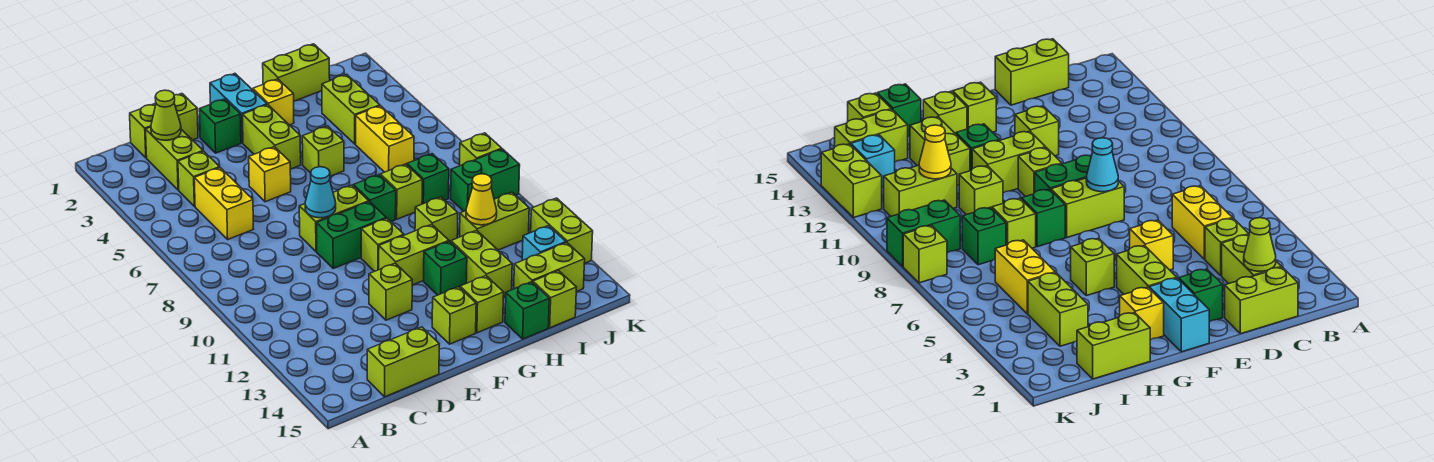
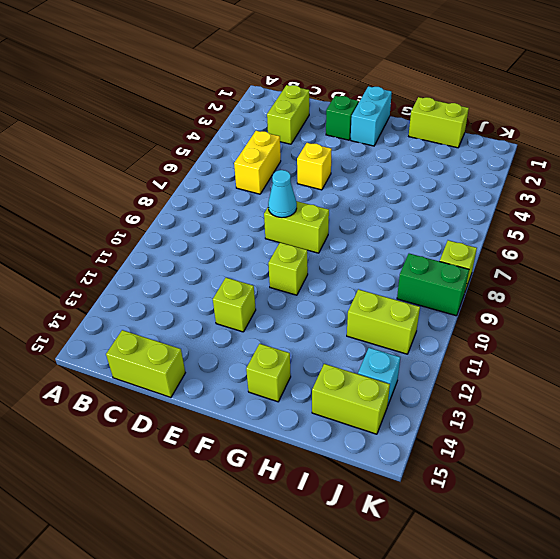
none -> lime brick C1:D1 level 1
none -> lime brick C4 level 1
none -> green brick E9:F9 level 1
none -> lime brick F3:F4 level 1

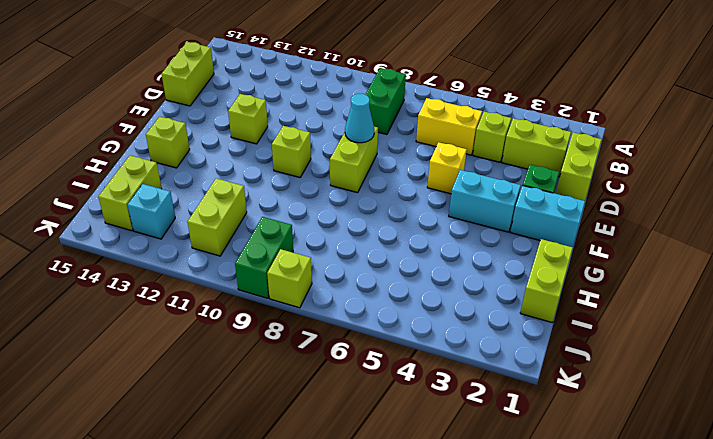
green brick B8:C8 level 1 -> green brick E9:F9 level 1
cyan brick F3:F4 level 1 -> lime brick F3:F4 level 1
none -> lime brick F11:G11 level 1
none -> lime brick F14 level 1
none -> yellow brick G2 level 1
none -> lime brick G5 level 1

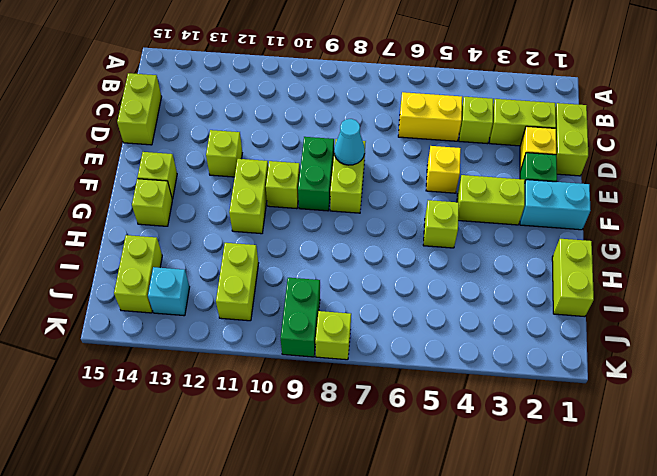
yellow brick D2 level 1 -> yellow brick G2 level 1
none -> green brick G8 level 1
none -> green brick G12 level 1
none -> lime brick H8 level 1
none -> lime brick H10 level 1

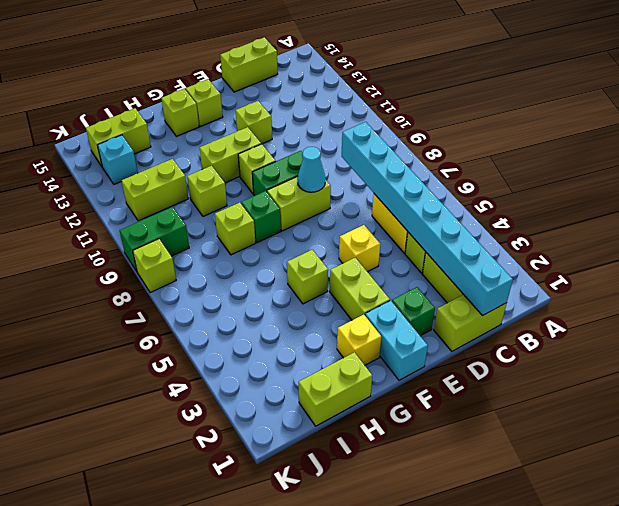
cyan brick C1:C8 level 2 -> lime cone C2 level 2
none -> green brick G12 level 1
none -> lime brick H12:H13 level 1
none -> green brick H15 level 1
none -> lime brick I3:I4 level 1

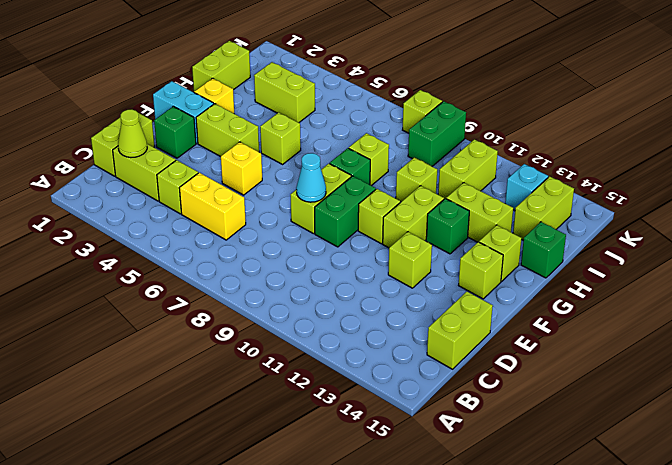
none -> yellow brick I5:I6 level 1
none -> green brick I8 level 1
none -> lime brick I15 level 1
none -> lime brick K12:K13 level 1

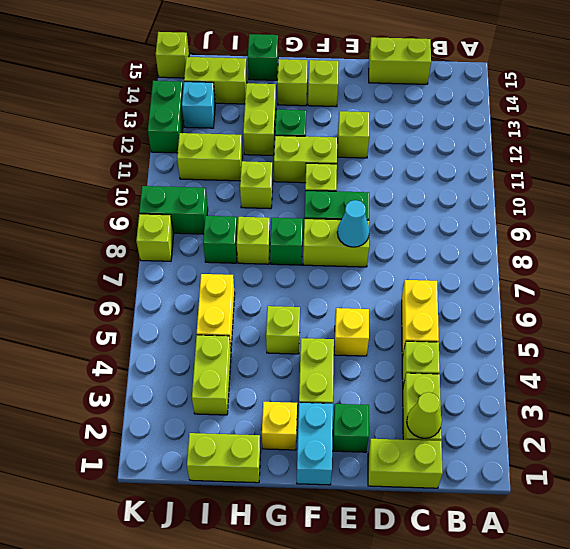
green brick K12:K13 level 1 -> lime brick K12:K13 level 1
lime brick K15 level 1 -> lime brick I15 level 1
none -> yellow cone I11 level 2

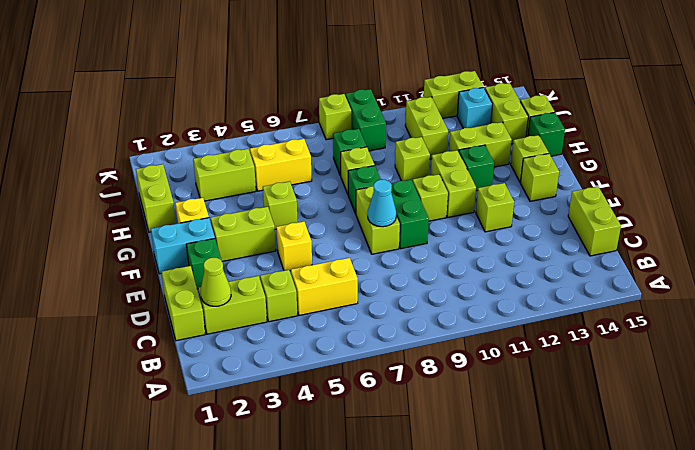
none -> yellow cone I11 level 2

